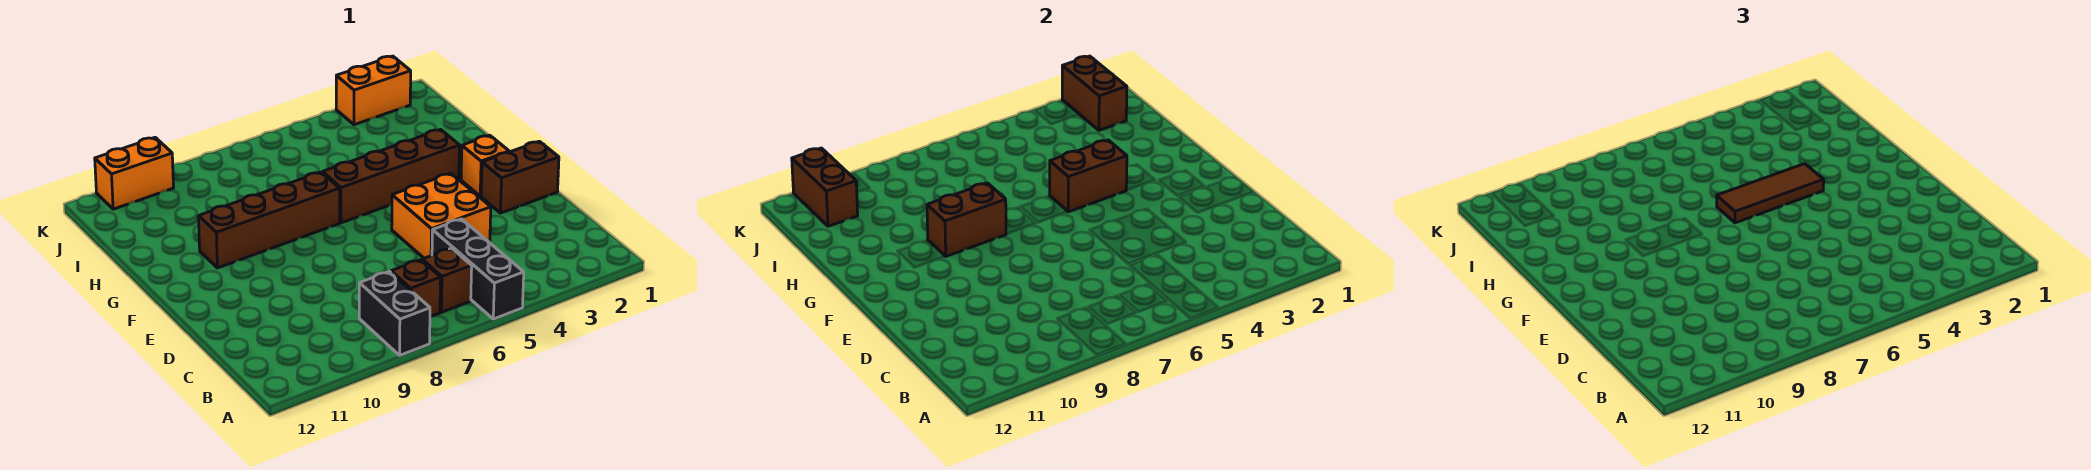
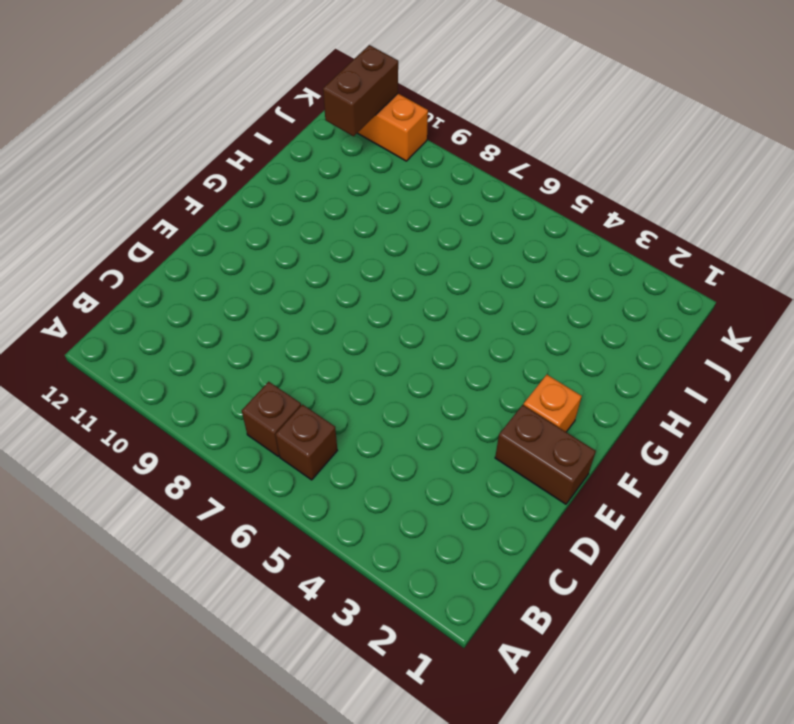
none -> black brick A5:C5 level 1
none -> black brick A8:B8 level 1
none -> orange brick D4:E5 level 1

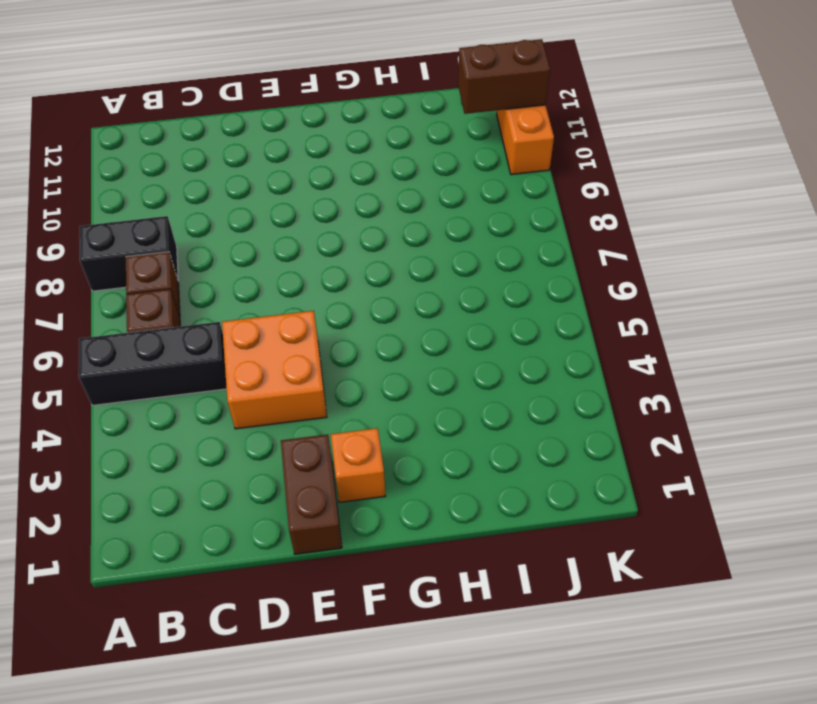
none -> brown brick G3:G6 level 1
none -> brown brick G7:G10 level 1
none -> orange brick K2:K3 level 1

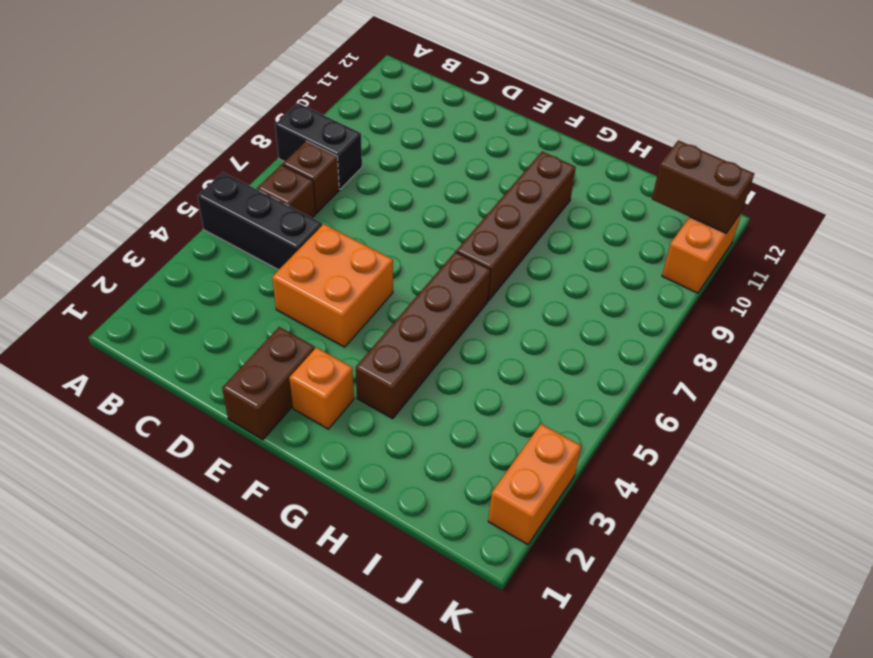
none -> brown brick G4:G5 level 2
none -> brown brick G8:G9 level 2
none -> brown brick J2:K2 level 2

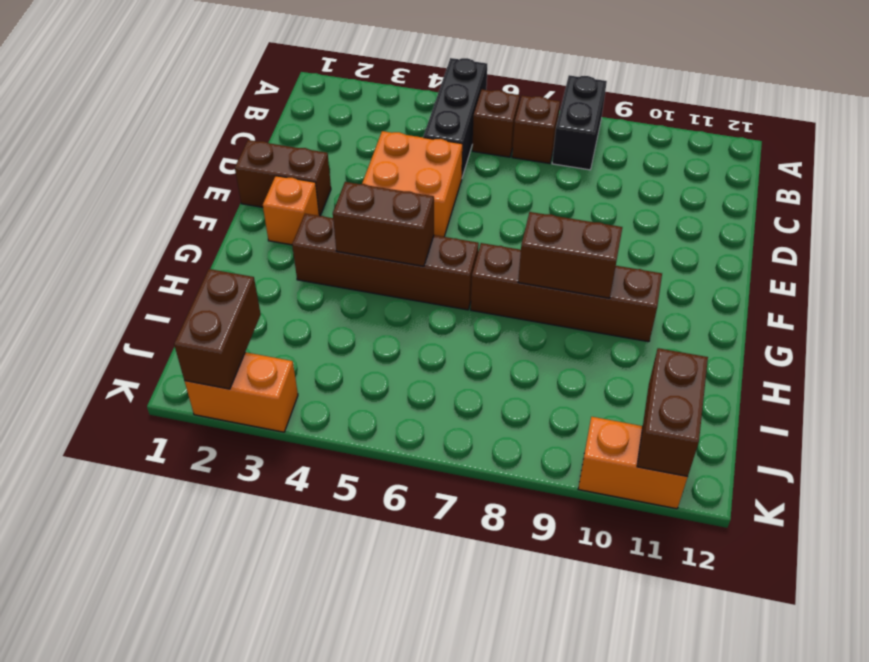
none -> brown tile G4:G6 level 3

